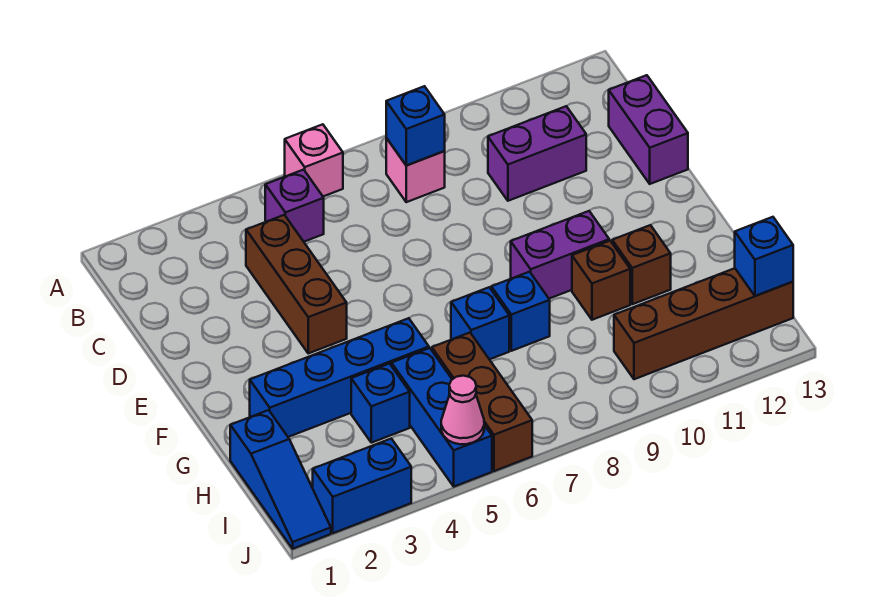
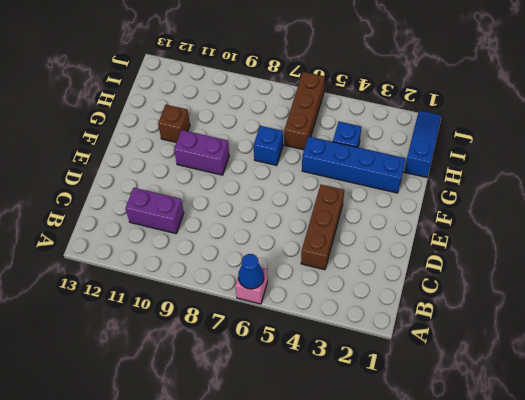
blue cone A6 level 2 -> none
none -> purple brick B5 level 1
none -> pink brick B8 level 1
none -> purple brick C13:D13 level 1

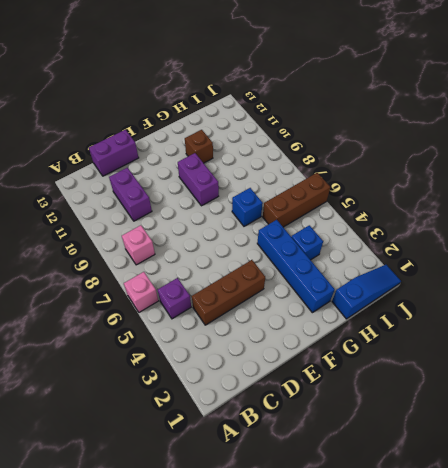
none -> blue brick G8 level 1
none -> brown brick G10 level 1
none -> blue brick H5:J5 level 1

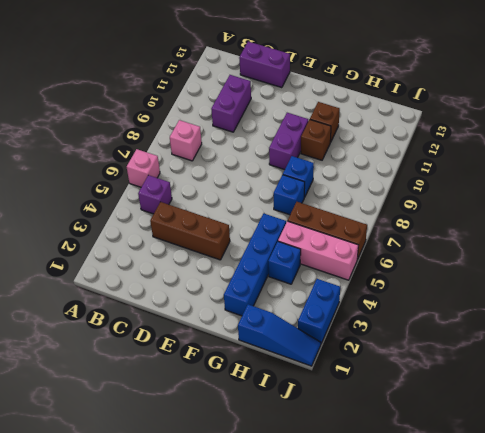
pink brick H5:J5 level 1 -> blue brick H5:J5 level 1
none -> brown brick I10:I13 level 1
none -> blue brick B8 level 2
none -> blue brick I13 level 2

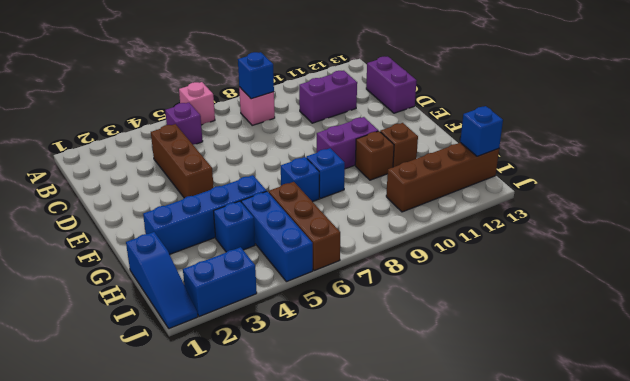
none -> pink cone J5 level 2

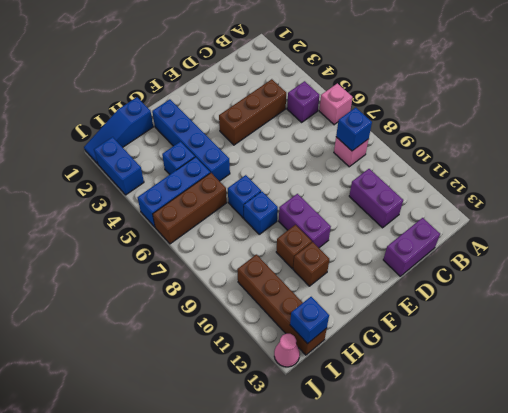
pink cone J13 level 1 -> pink cone J5 level 2

